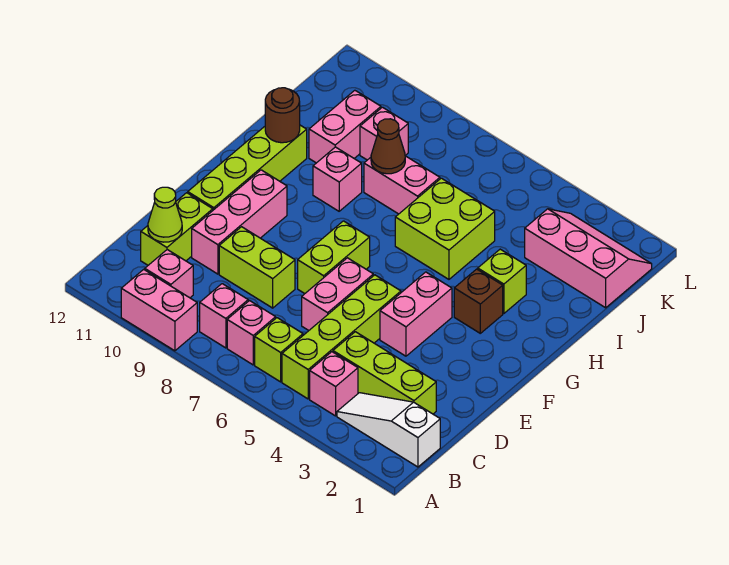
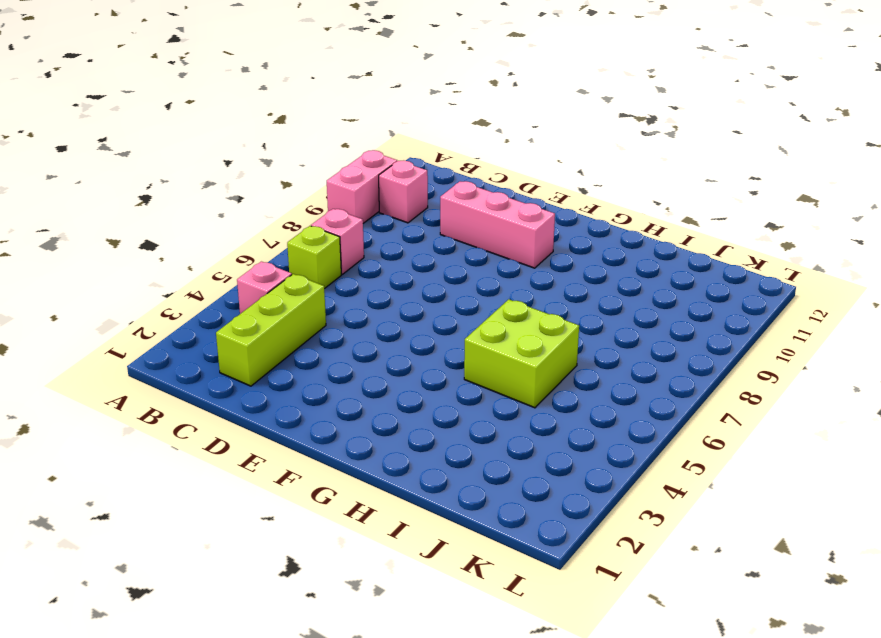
none -> white slope B1:B3 level 1 top 1
none -> lime brick B5:E5 level 1
none -> pink brick B8 level 1

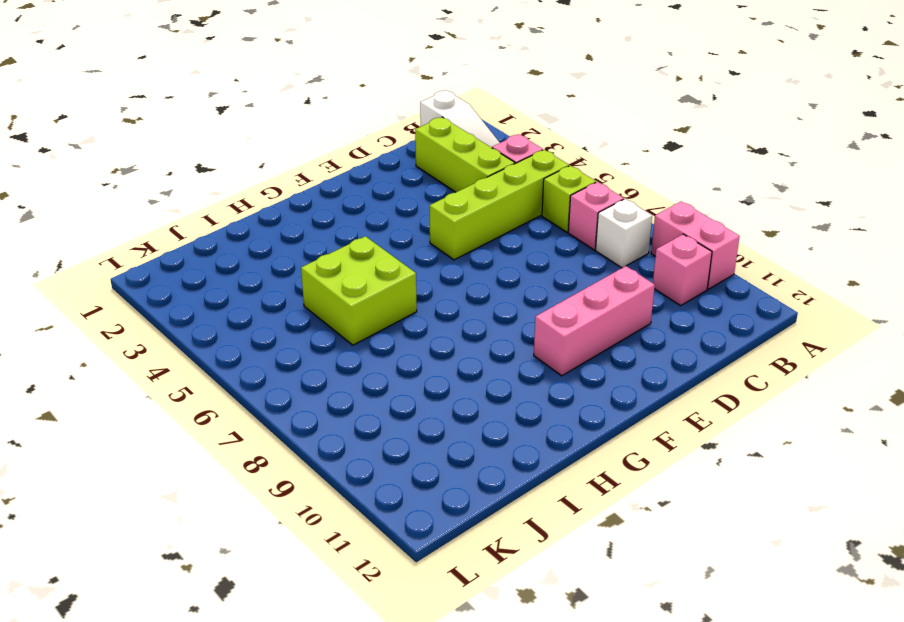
white brick B8 level 1 -> pink brick B8 level 1
none -> lime brick C11:D11 level 1
none -> pink brick D6:E6 level 1
none -> lime brick D8:D9 level 1

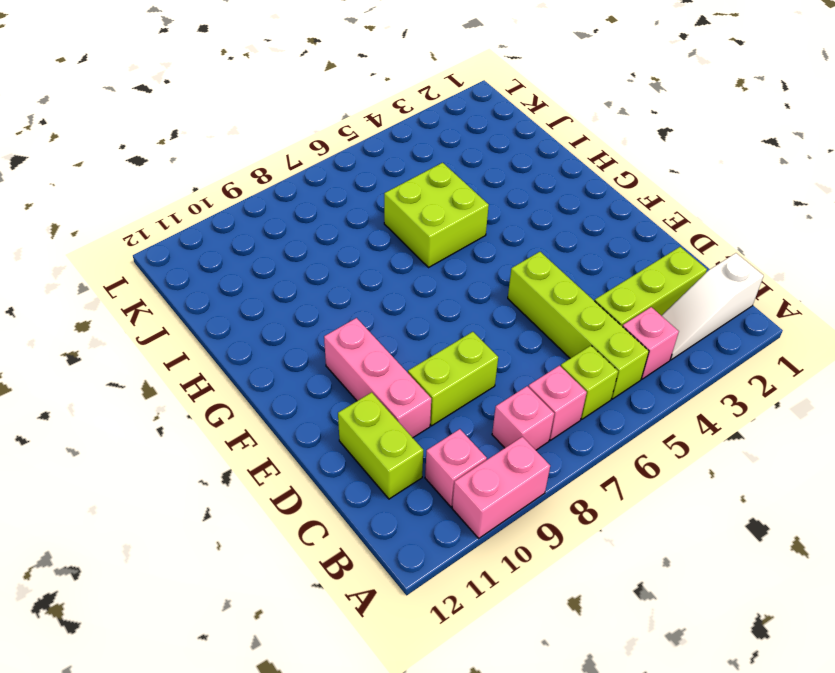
none -> pink brick D6:E6 level 1
none -> pink brick E4:F4 level 1
none -> lime brick E7:F7 level 1

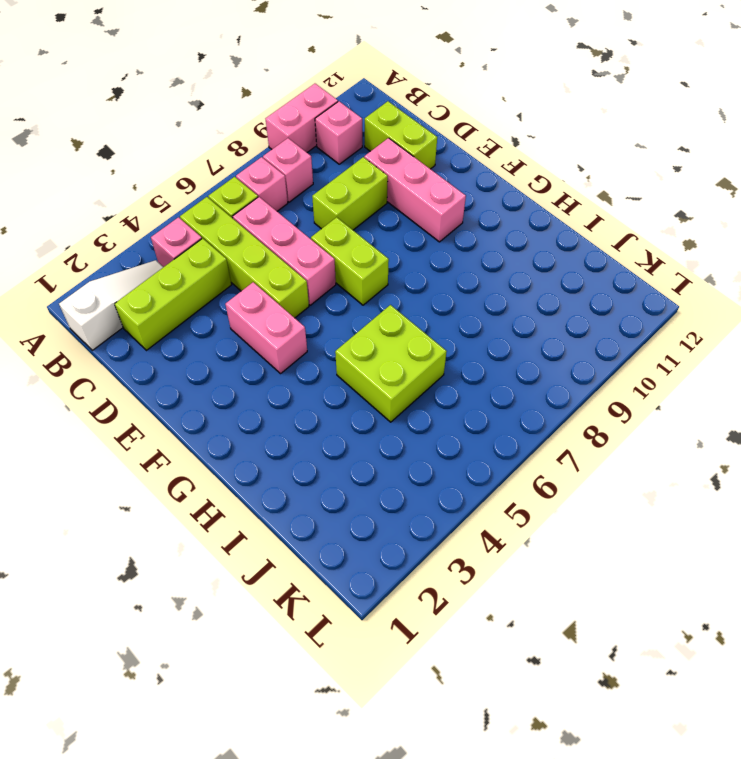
pink brick C6:E6 level 1 -> pink brick D6:E6 level 1
none -> lime brick E11:H11 level 1
none -> brown brick G3 level 1
none -> lime brick H3 level 1

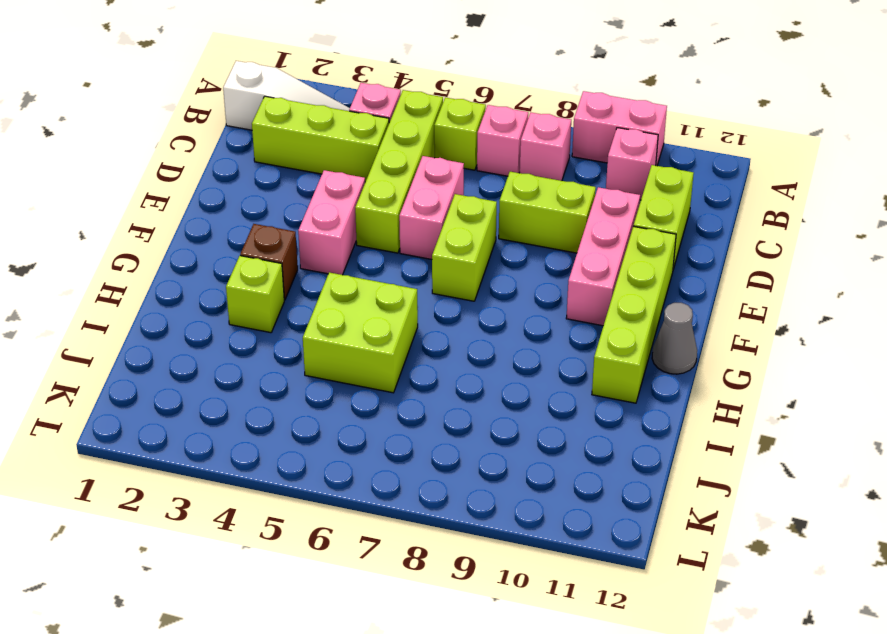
grey cone G12 level 1 -> none
none -> pink brick H9 level 1
none -> pink brick I7:I8 level 1
none -> pink brick I10:J10 level 1

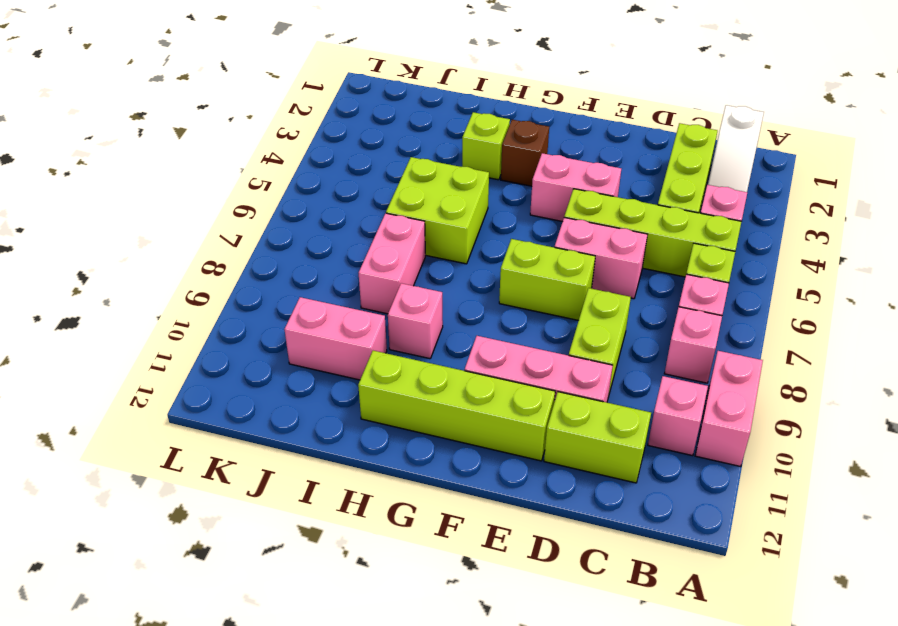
none -> pink slope J1:K3 level 1 top J
none -> pink brick J9 level 1
none -> lime cone C11 level 2

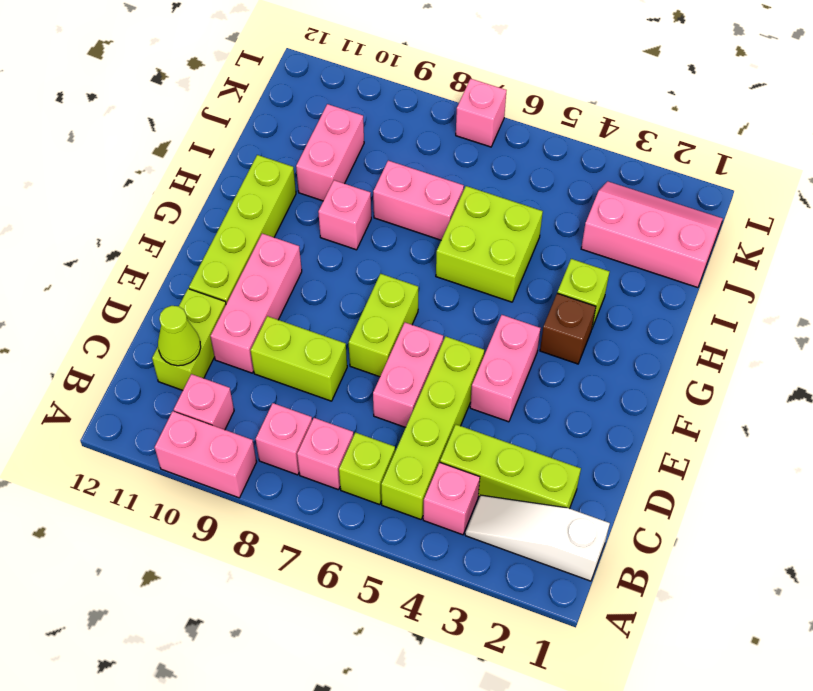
pink brick L7 level 1 -> pink brick J9 level 1
none -> brown round brick H11 level 2
none -> brown cone I8 level 2

